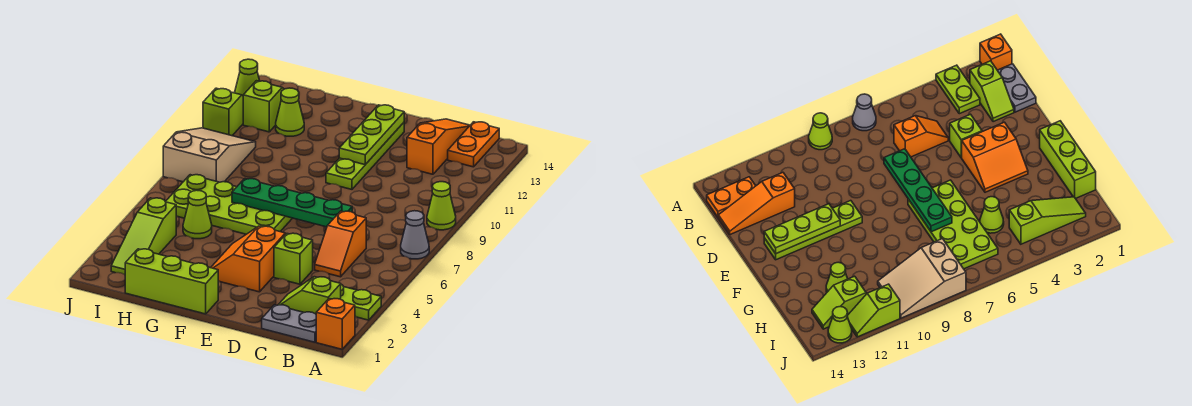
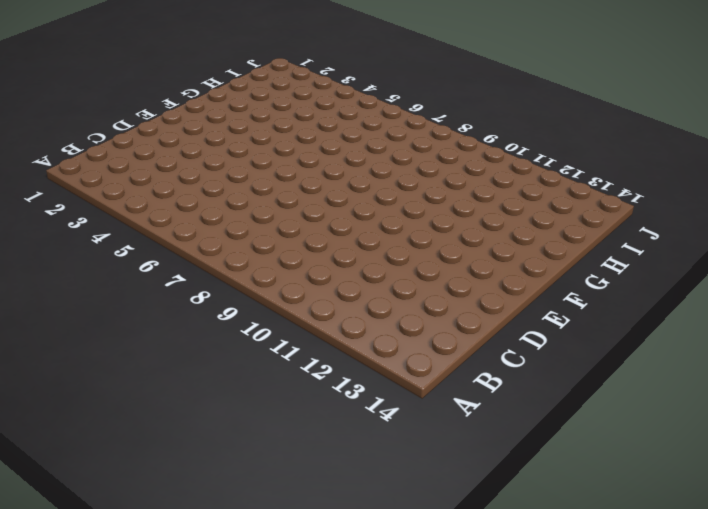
none -> orange brick A1 level 1
none -> lime plate A3:B3 level 1
none -> grey cone A7 level 1

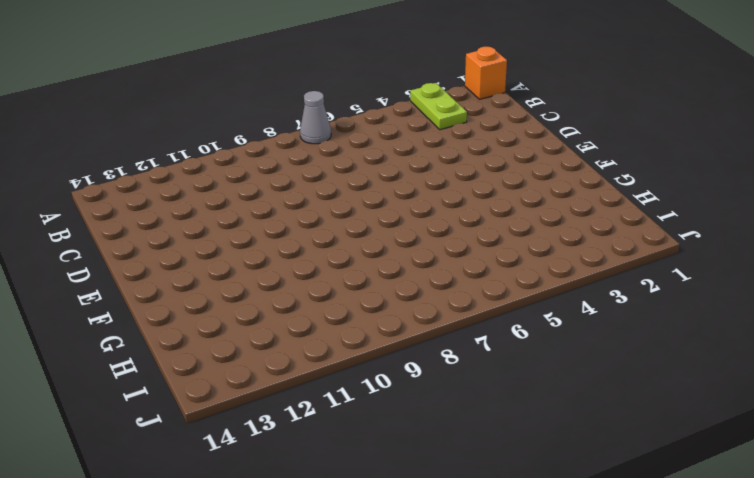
none -> lime cone A9 level 1
none -> grey plate B1:C1 level 1
none -> lime slope B2:C2 level 1 top B

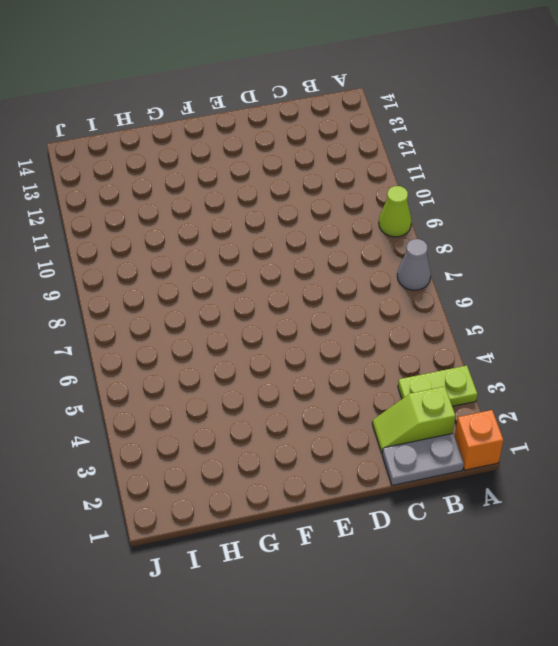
none -> orange plate B13:B14 level 1
none -> orange slope C5:C6 level 1 top 6
none -> orange slope C12:C14 level 1 top 12

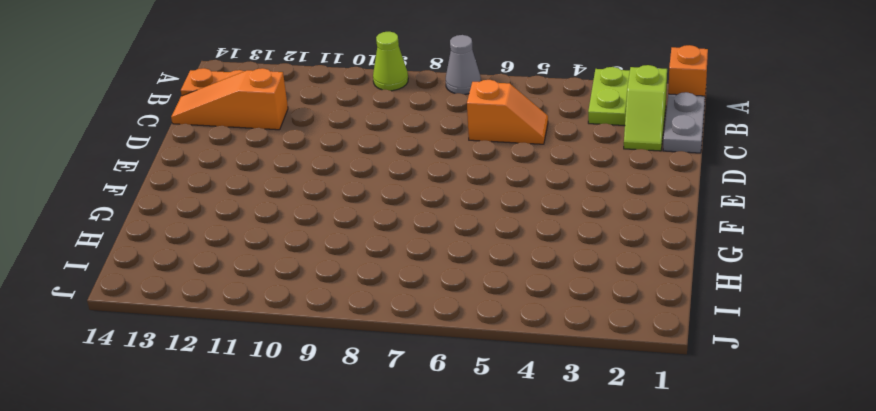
none -> lime brick D4 level 1
none -> orange slope E3:F4 level 1 top E
none -> lime plate E10:E13 level 1

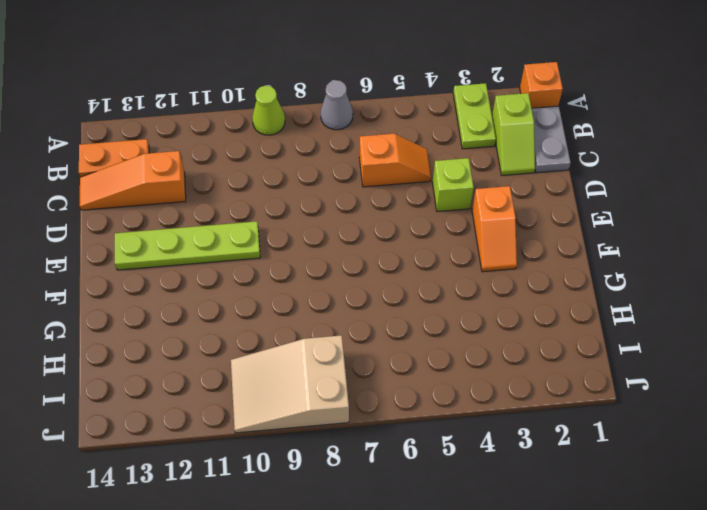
orange slope E3:F3 level 1 top E -> orange slope E3:F4 level 1 top E
none -> lime brick F1:H1 level 1
none -> lime plate F6:I7 level 1
none -> lime cone H5 level 1

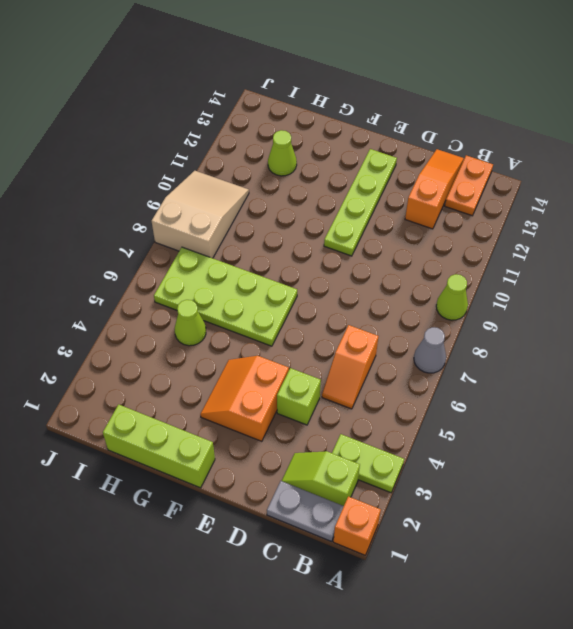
none -> lime slope I2:I4 level 1 top 4
none -> lime slope I12:I13 level 1 top 12
none -> lime slope J11:J12 level 1 top 11

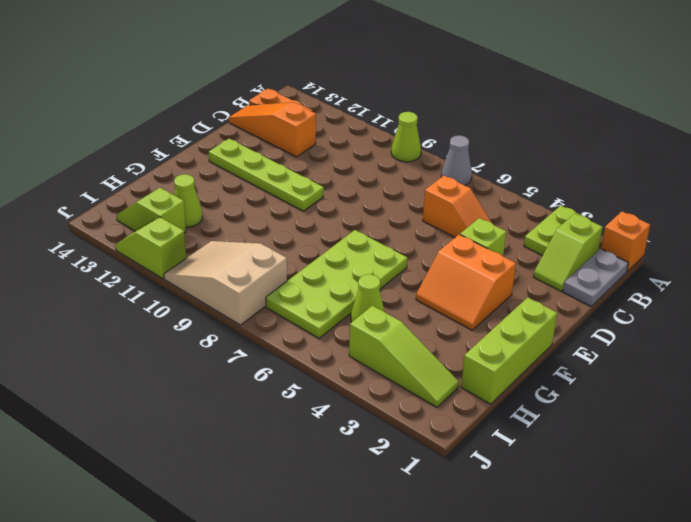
none -> lime cone J13 level 1
none -> green plate D7:G7 level 2
none -> lime plate E11:E13 level 2

